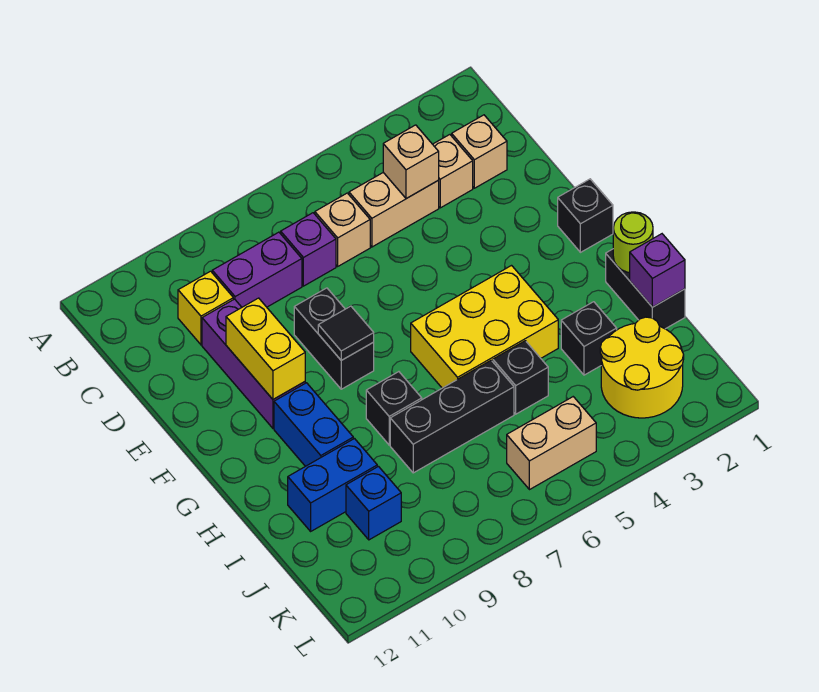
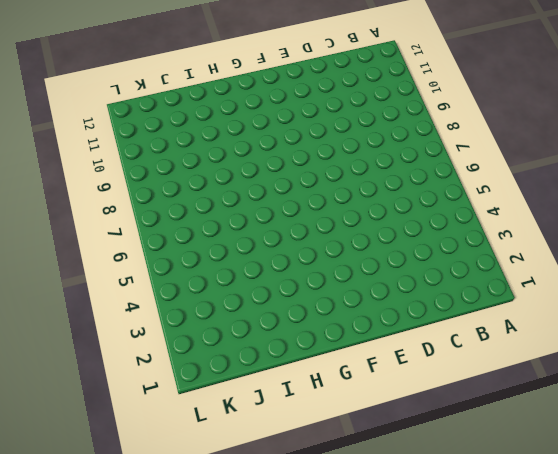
none -> tan brick C2 level 1
none -> tan brick C3 level 1
none -> tan brick C4:C5 level 1

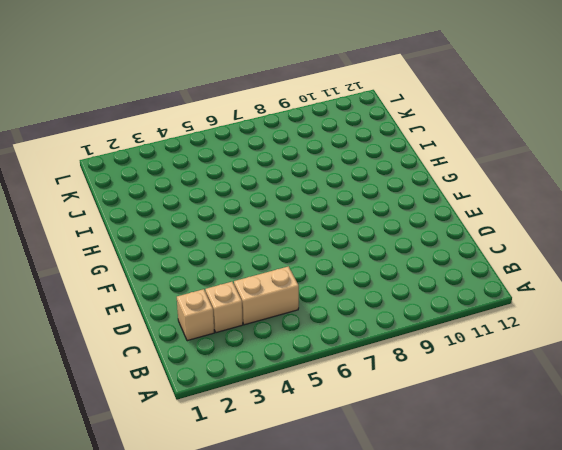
none -> tan brick C6 level 1
none -> purple brick C7 level 1
none -> purple brick C8:C9 level 1

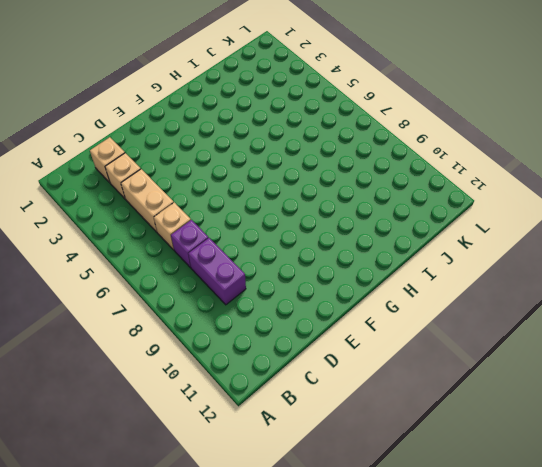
none -> yellow brick C10 level 1
none -> purple brick D10:F10 level 1
none -> black brick E8:F8 level 1

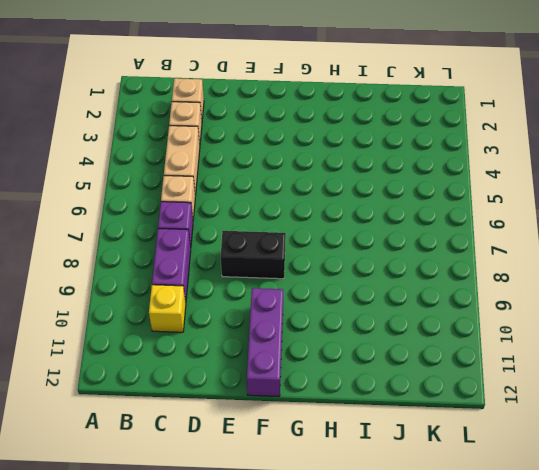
purple brick F10:F12 level 1 -> purple brick D10:F10 level 1
none -> black brick F1 level 1
none -> yellow brick G4:H6 level 1
none -> blue brick G10:H10 level 1

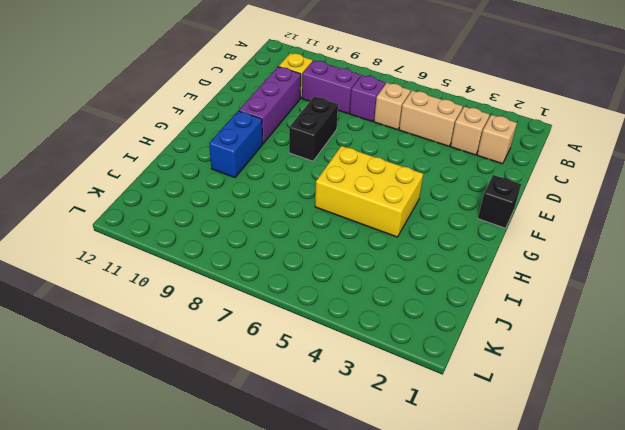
none -> black brick H1:I1 level 1
none -> black brick H8 level 1
none -> black brick I3 level 1

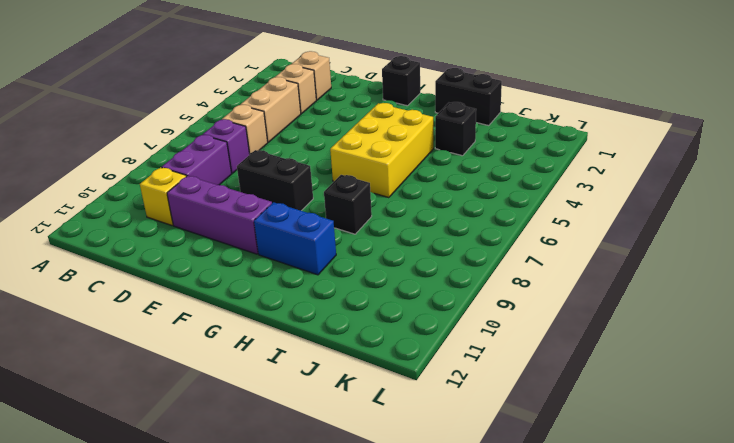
none -> black brick I5 level 1
none -> black brick I6:I8 level 1
none -> blue brick I10:I11 level 1

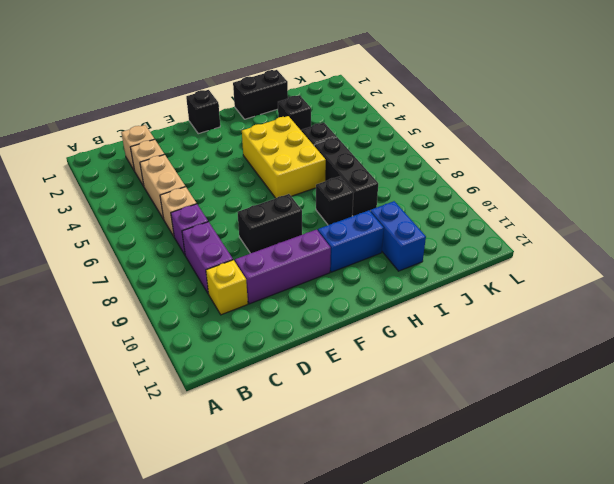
none -> yellow round brick J2:K3 level 1
none -> blue brick J10 level 1
none -> tan brick K5:K6 level 1

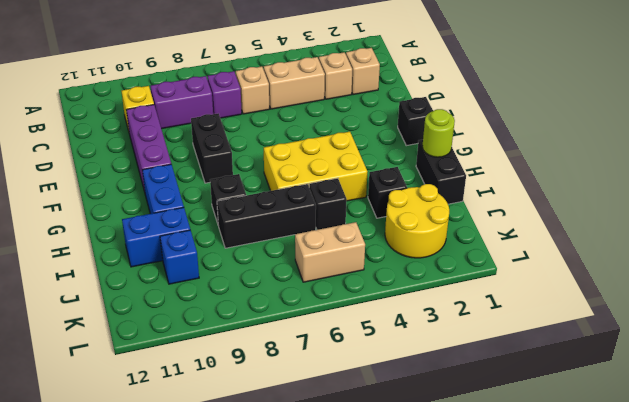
none -> tan brick C4 level 2
none -> yellow brick E10:F10 level 2
none -> black tile F8 level 2

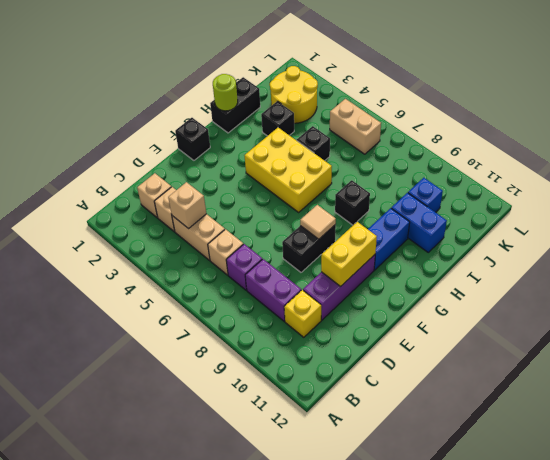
tan tile F8 level 2 -> black tile F8 level 2
none -> black brick I6:I8 level 1
none -> purple brick I1 level 2

